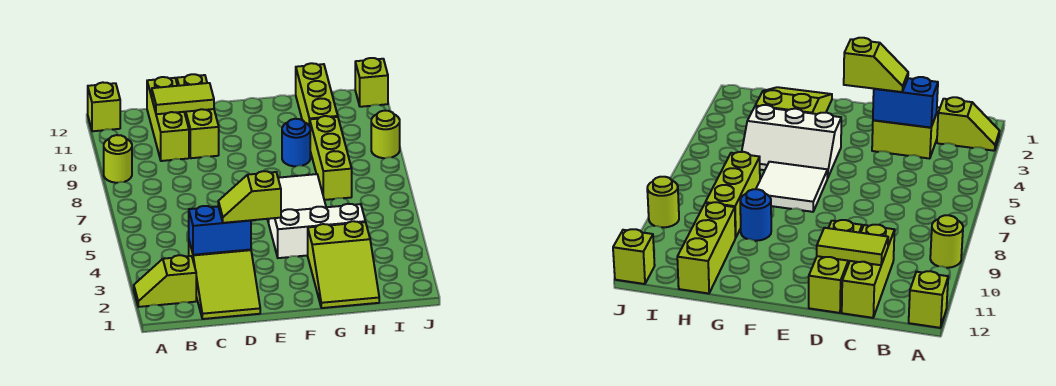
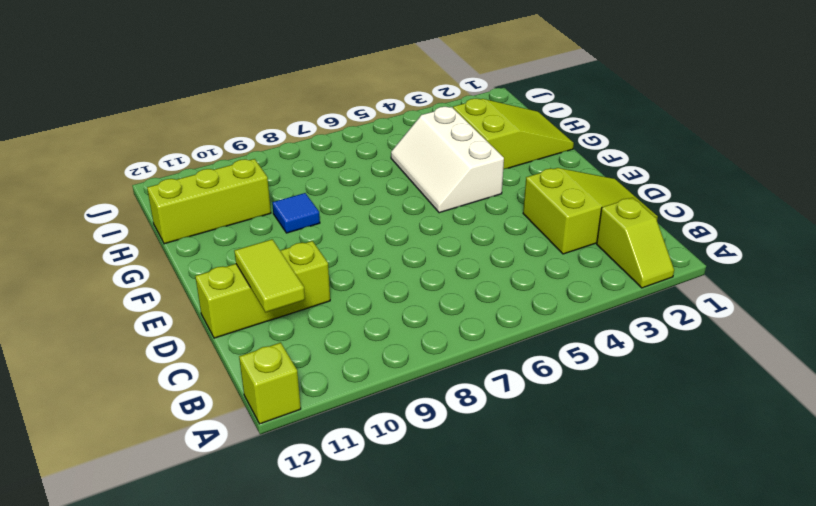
blue tile G9 level 1 -> blue round brick G9 level 1
none -> lime round brick A9 level 1
none -> lime brick C10:C12 level 1
none -> white tile F6:G7 level 1

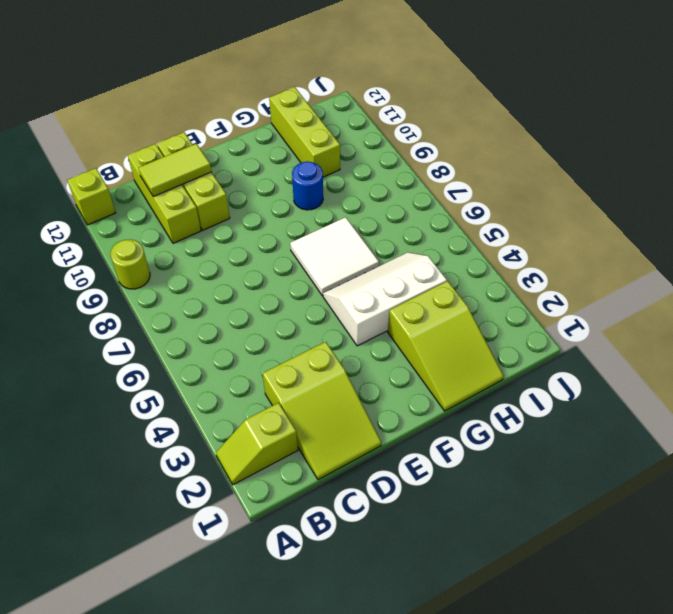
none -> lime brick H7:H9 level 1
none -> lime round brick J9 level 1
none -> lime brick J12 level 1

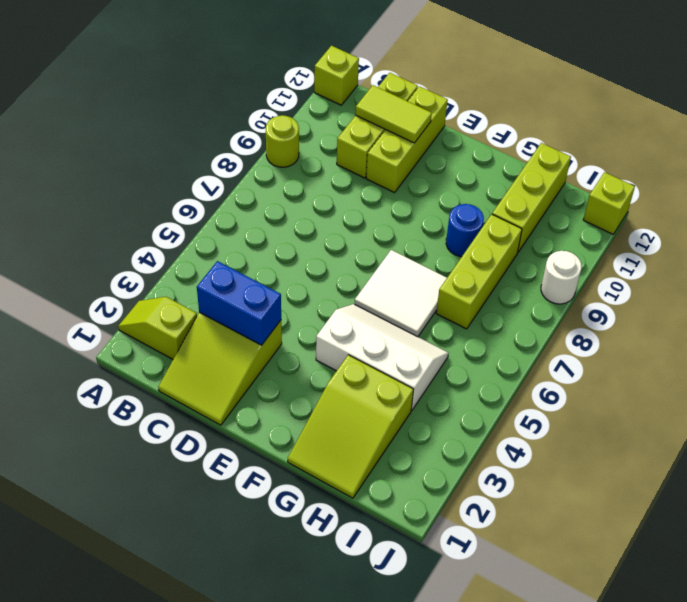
white round brick J9 level 1 -> lime round brick J9 level 1
none -> lime slope D3:E3 level 3 top E

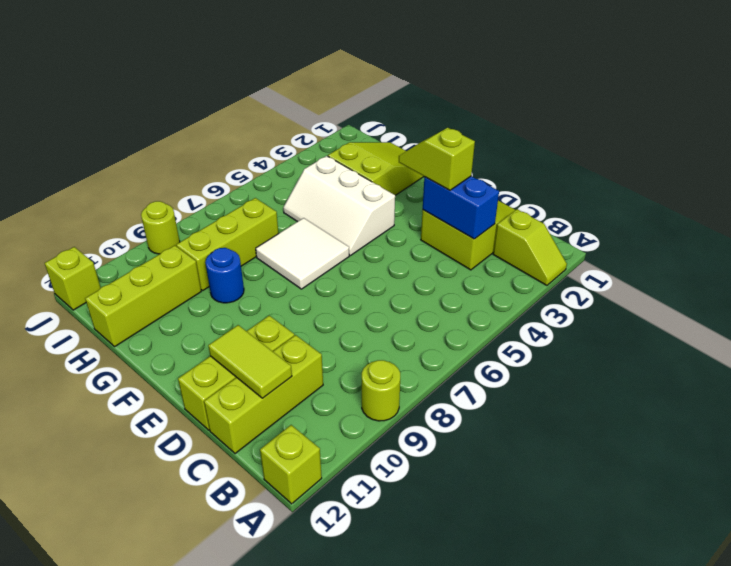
lime slope D3:E3 level 3 top D -> lime slope D3:E3 level 3 top E

